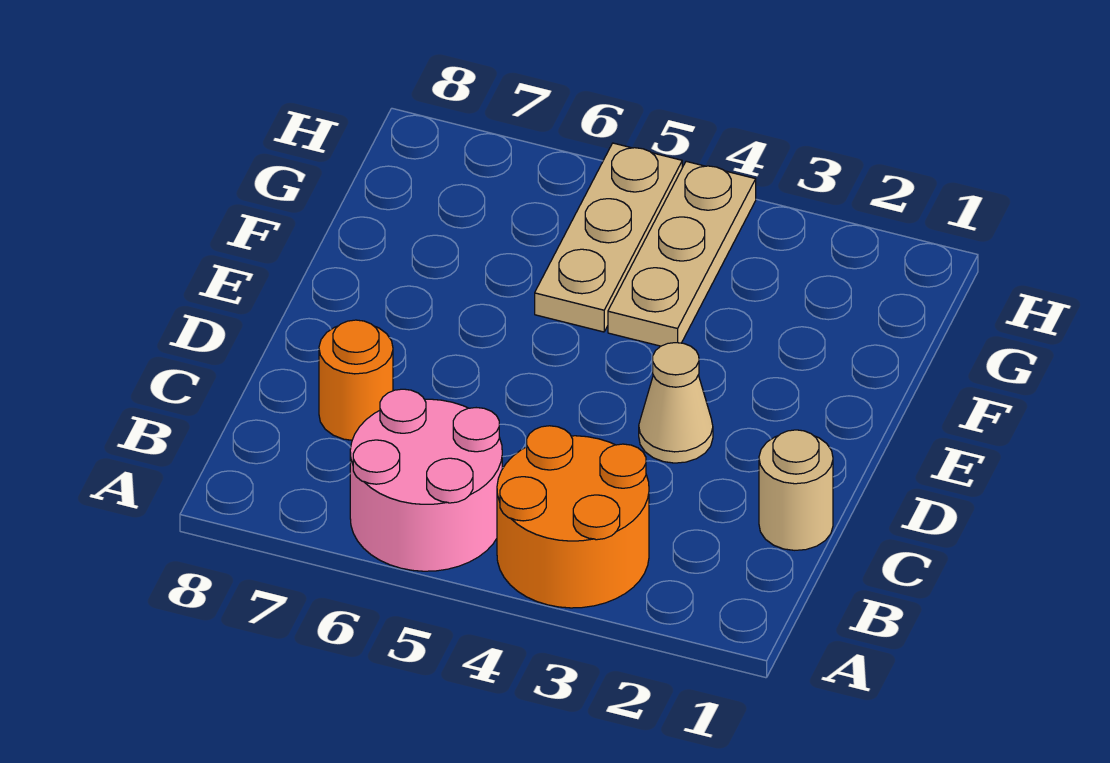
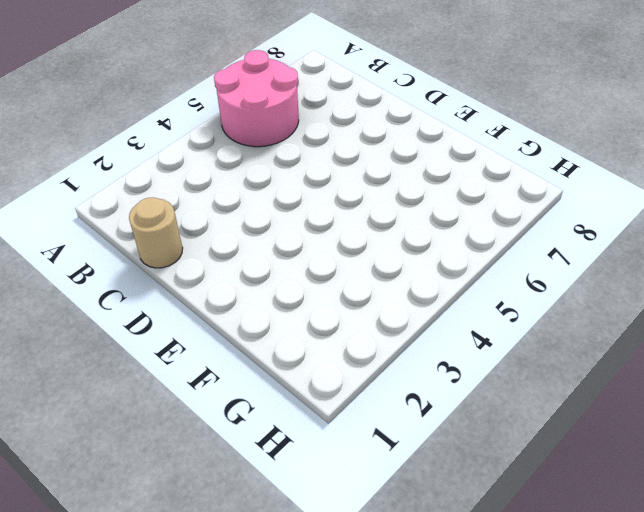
none -> orange round brick A3:B4 level 1
none -> orange round brick C7 level 1

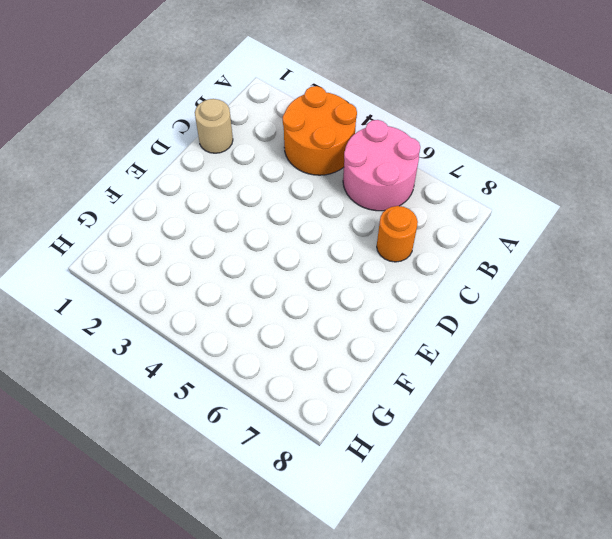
none -> tan cone D3 level 1
none -> tan plate F4:H4 level 1

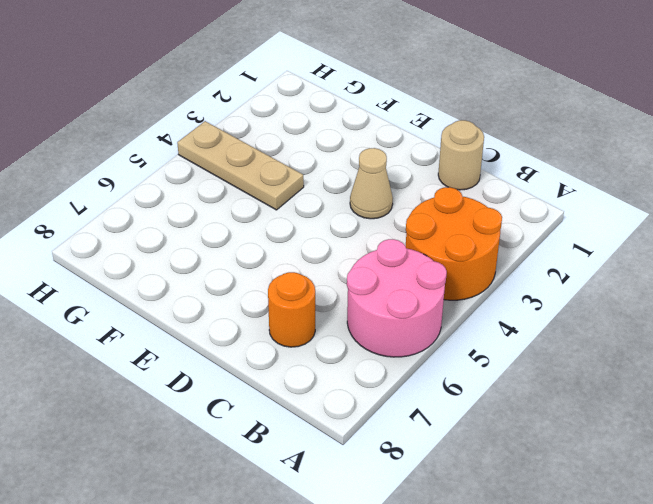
none -> tan plate F5:H5 level 1

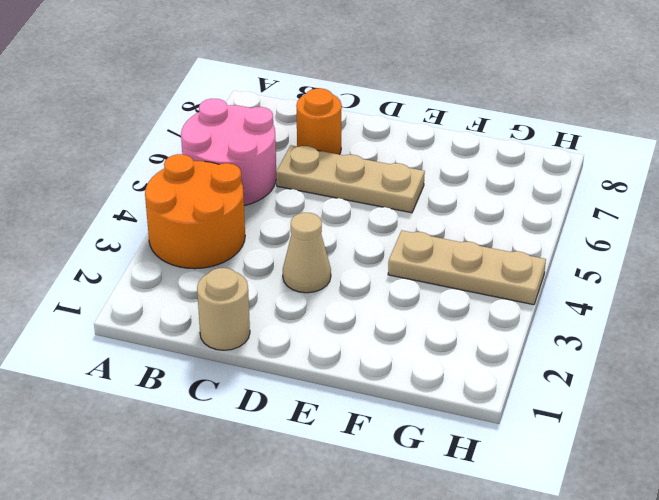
tan plate C6:E6 level 1 -> tan plate F5:H5 level 1

